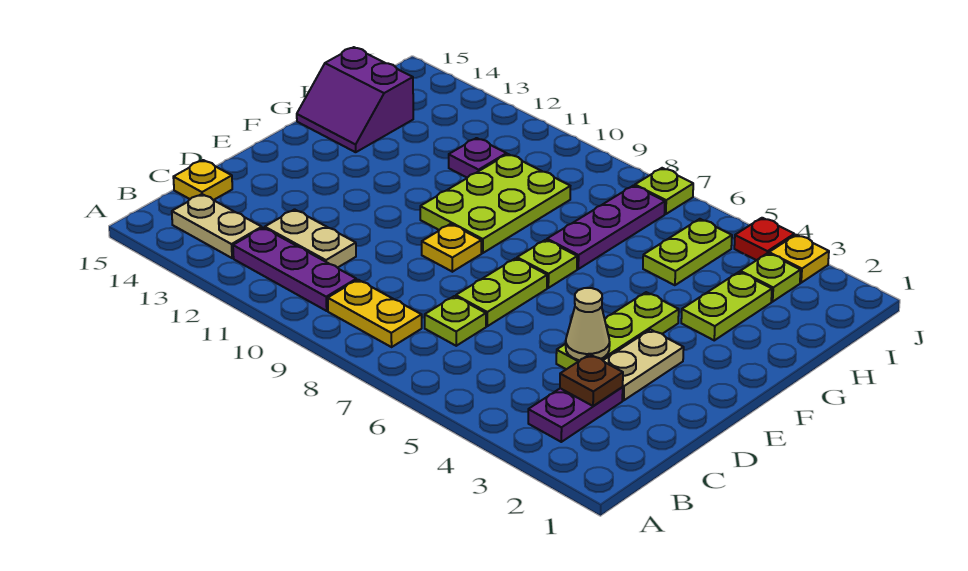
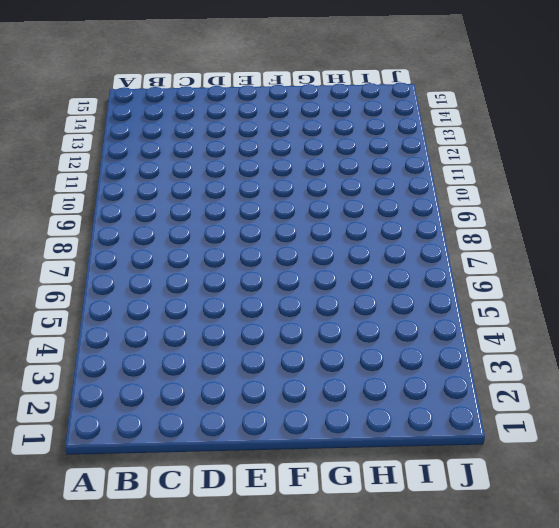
none -> purple plate B3:C3 level 1
none -> yellow plate B8:B9 level 1
none -> purple plate B10:B12 level 1

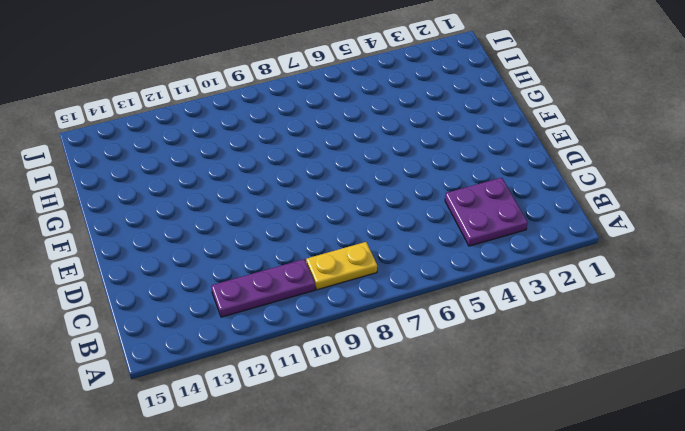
purple plate B3:C4 level 1 -> purple plate B3:C3 level 1
none -> tan plate B13:B14 level 1
none -> lime plate C7 level 1
none -> tan plate C11:C12 level 1

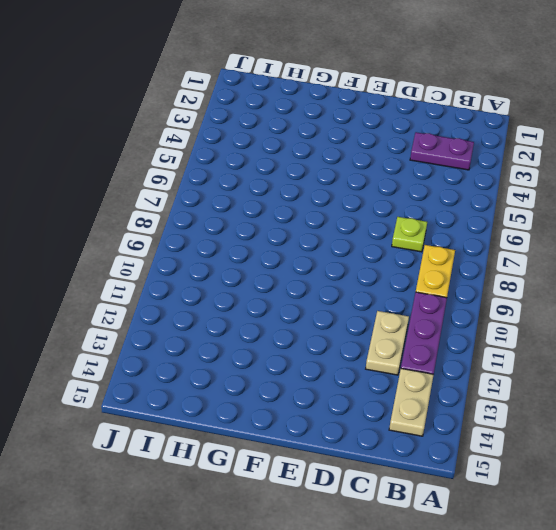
none -> yellow plate C15 level 1
none -> tan plate D3:E3 level 1
none -> lime plate D4:F4 level 1

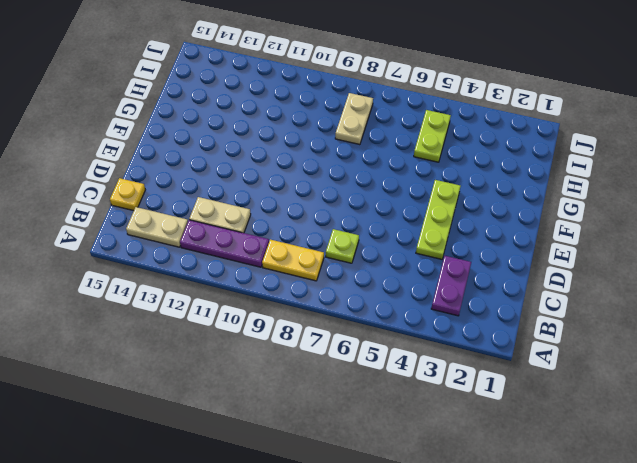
tan plate H8:I8 level 1 -> tan plate D3:E3 level 1
none -> lime plate D7:E7 level 1
none -> yellow plate E9 level 1
none -> lime plate F7 level 1

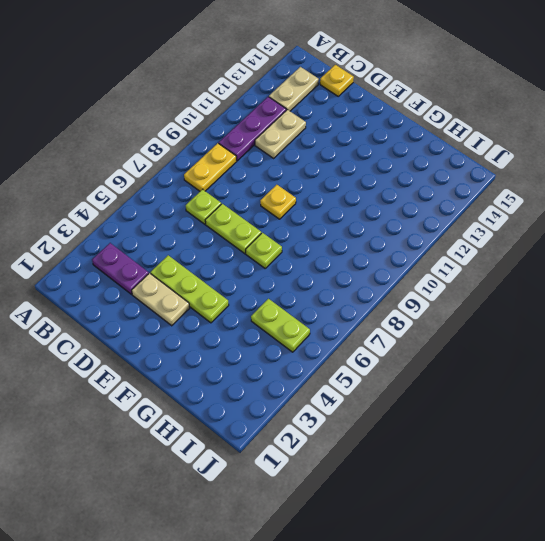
none -> lime plate F9:H10 level 1
none -> lime plate G3:H3 level 1
none -> purple plate G7:I7 level 1

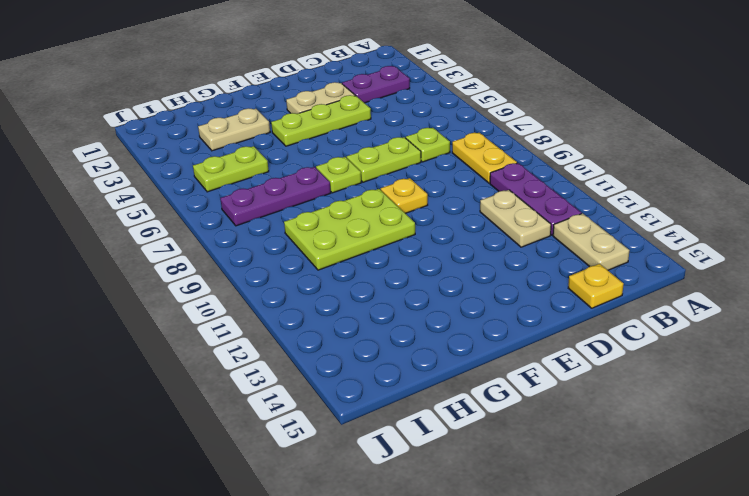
tan plate G3:H3 level 1 -> lime plate G3:H3 level 1
none -> purple slope G14:H15 level 1 top H
none -> purple plate H11 level 1
none -> lime plate I3 level 1

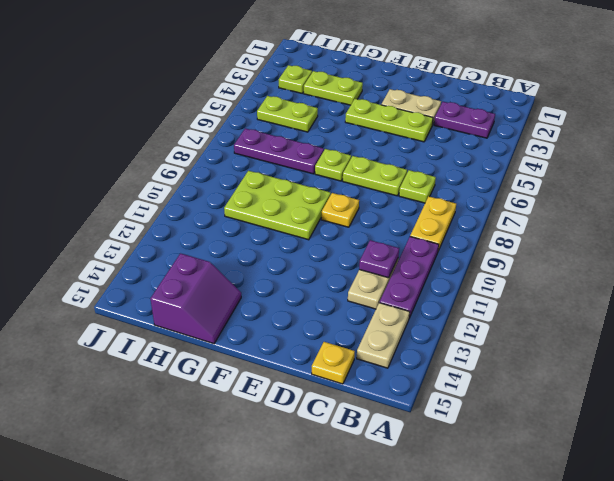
purple plate C11 level 2 -> purple plate H11 level 1
none -> yellow plate J3 level 1
none -> red plate J4 level 1
none -> lime plate J7 level 1

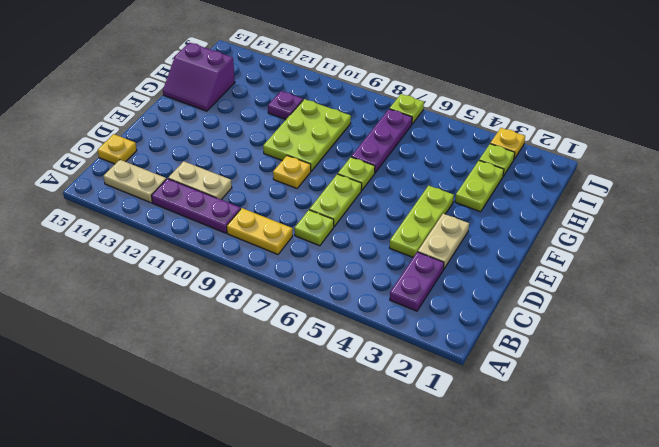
none -> lime plate H5:I5 level 1
none -> red plate J4 level 1
none -> brown plate C3 level 2

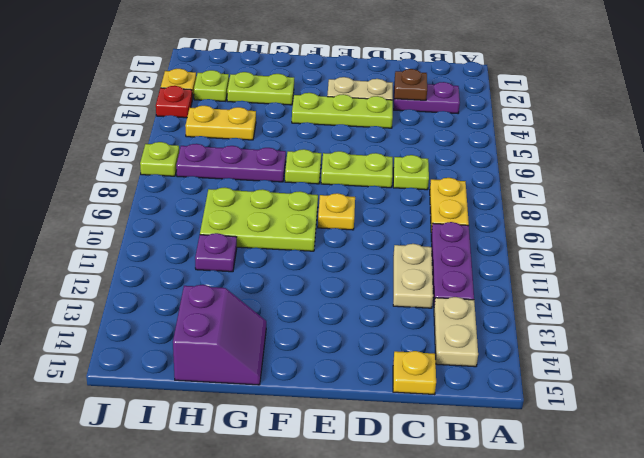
yellow plate H5:I5 level 1 -> lime plate H5:I5 level 1
none -> tan cone D4 level 2

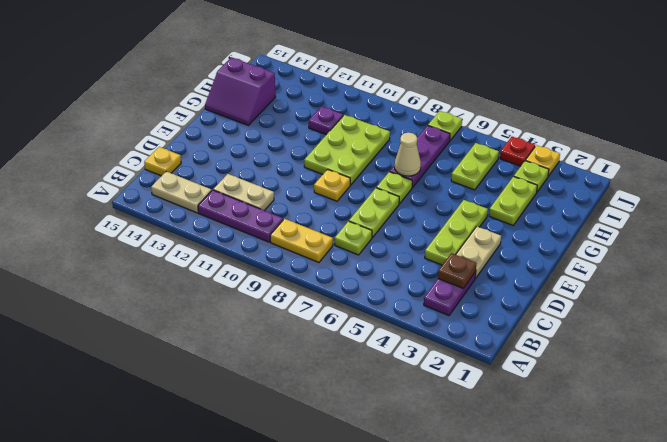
tan cone G7 level 2 -> tan cone D4 level 2

